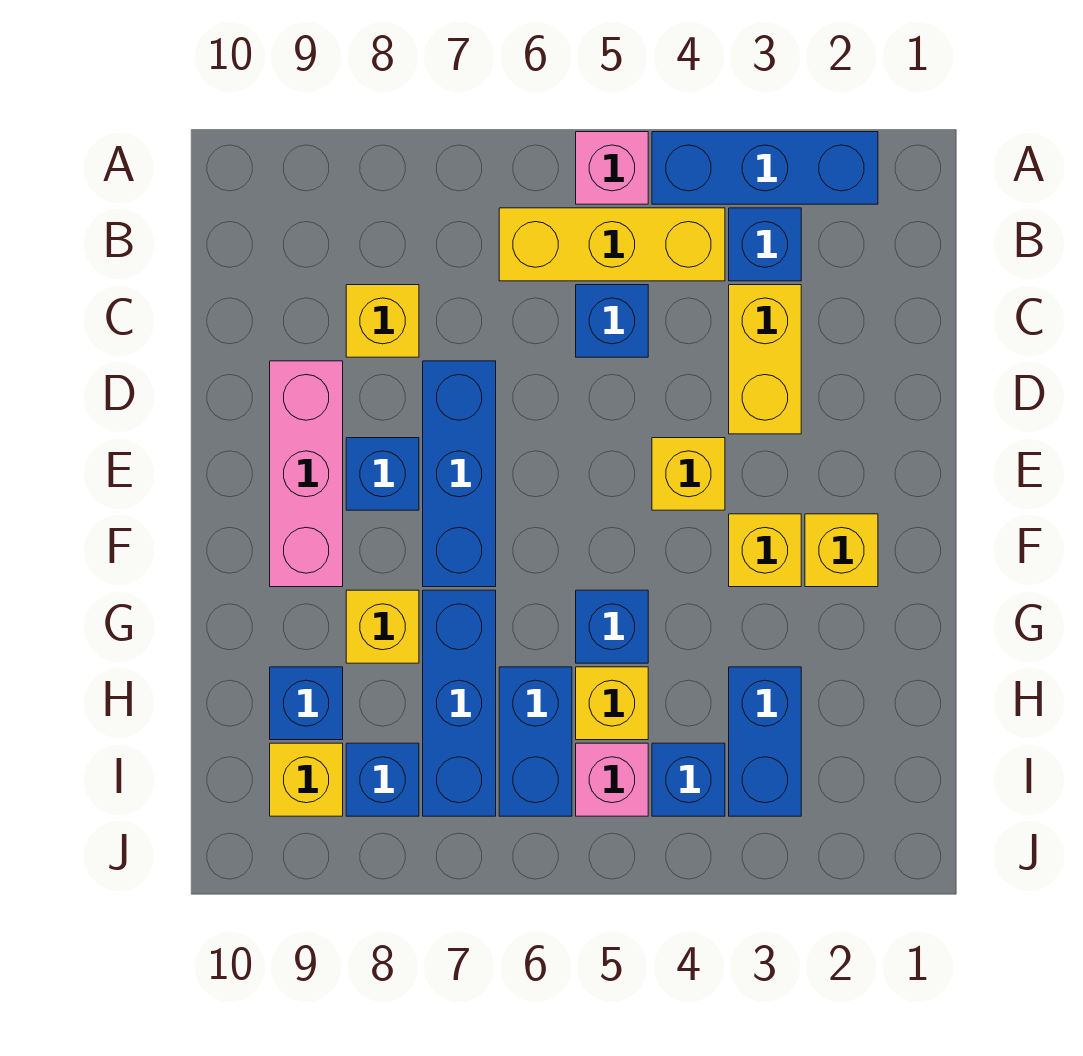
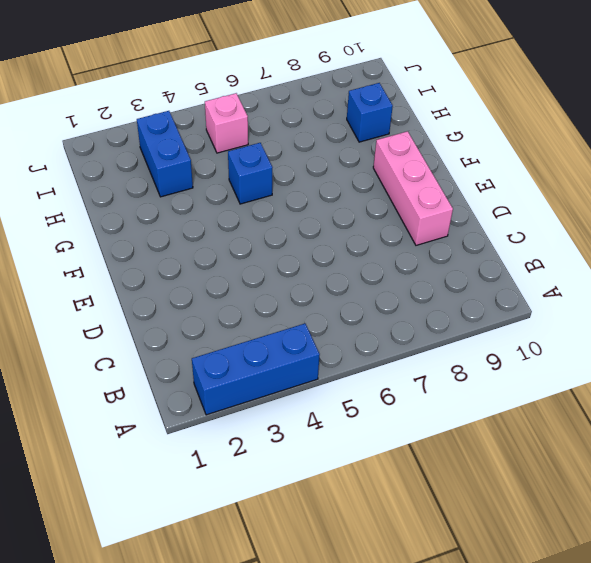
none -> pink brick A5 level 1
none -> blue brick B3 level 1
none -> yellow brick B4:B6 level 1

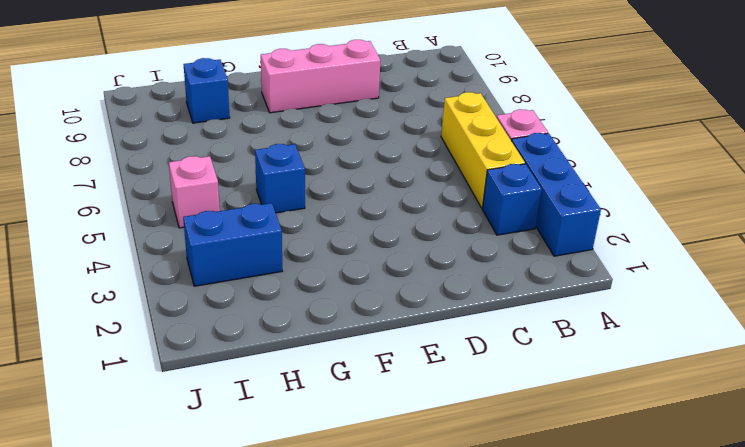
none -> yellow brick C3:D3 level 1
none -> blue brick C5 level 1
none -> yellow brick C8 level 1

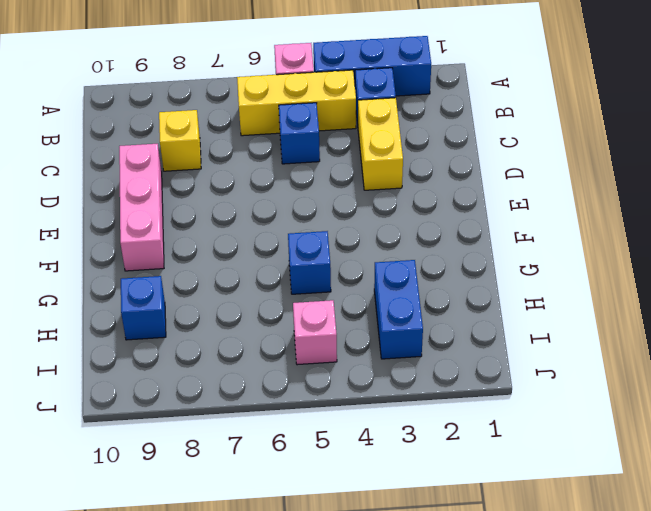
none -> blue brick D7:F7 level 1
none -> yellow brick E4 level 1
none -> blue brick E8 level 1

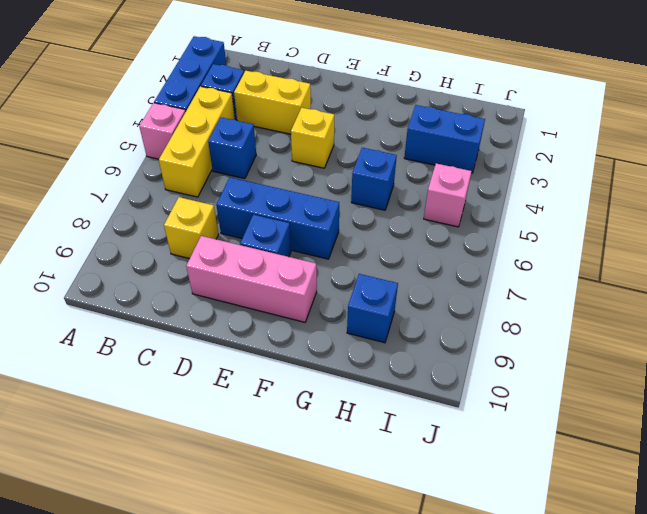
none -> yellow brick F2 level 1
none -> yellow brick F3 level 1
none -> blue brick G7:I7 level 1

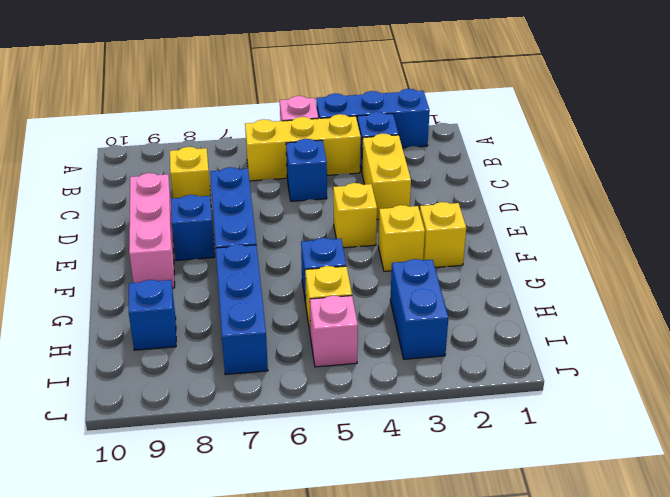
none -> yellow brick G8 level 1
none -> blue brick H6:I6 level 1
none -> blue brick I4 level 1

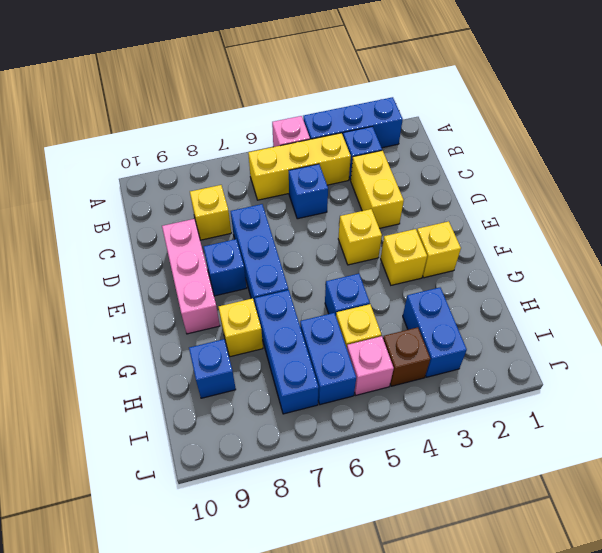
brown brick I4 level 1 -> blue brick I4 level 1
none -> blue brick I8 level 1
none -> yellow brick I9 level 1

